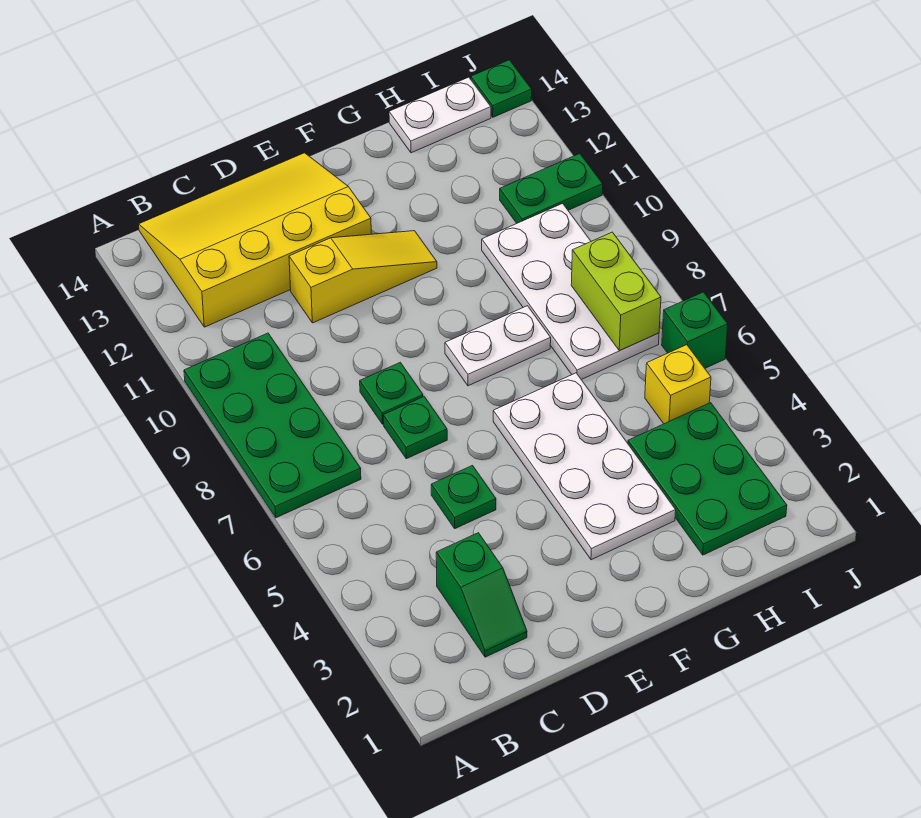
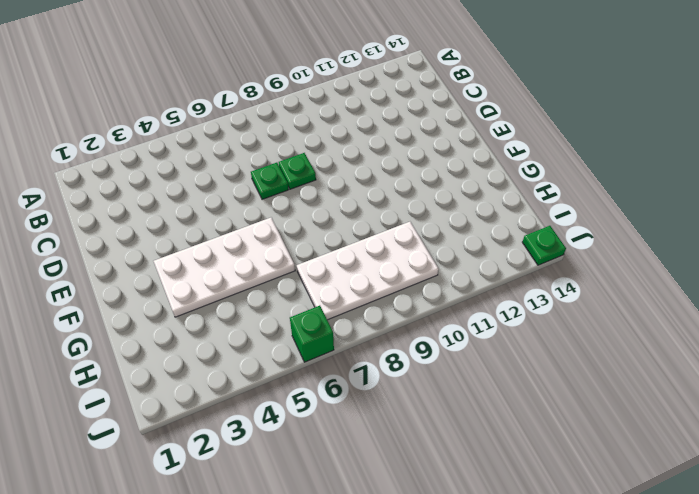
none -> green plate A7:B10 level 1
none -> yellow slope B12:E14 level 1 top 12
none -> green slope C2:C3 level 1 top 3

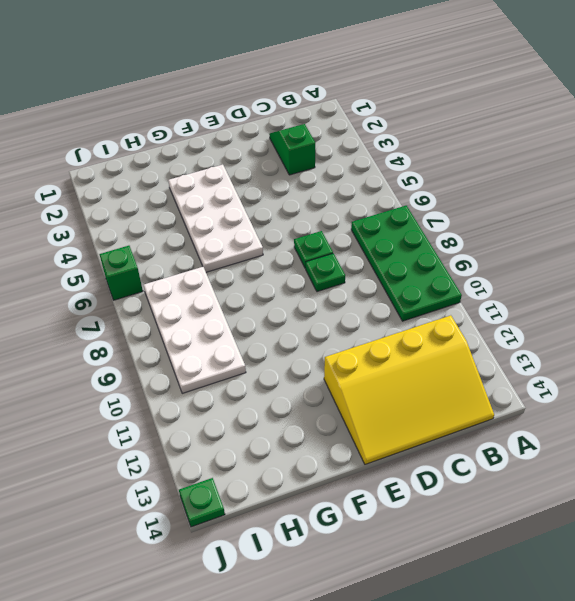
none -> green plate D5 level 1
none -> yellow slope D11:F11 level 1 top D
none -> white plate F8:G8 level 1

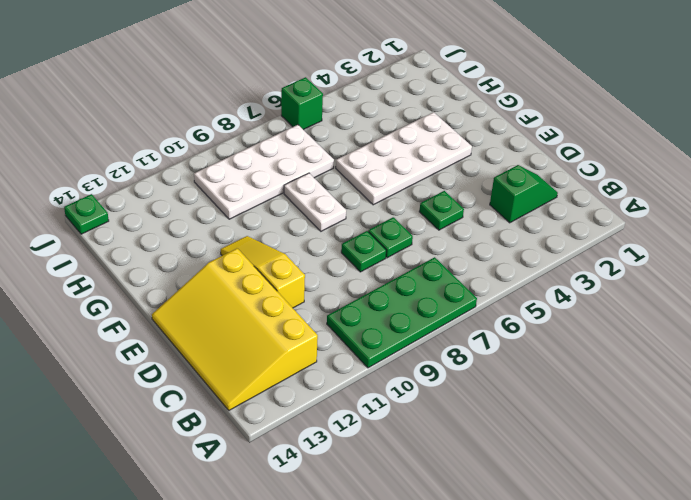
none -> green plate H2:I4 level 1
none -> white plate H14:I14 level 1
none -> yellow brick I5 level 1

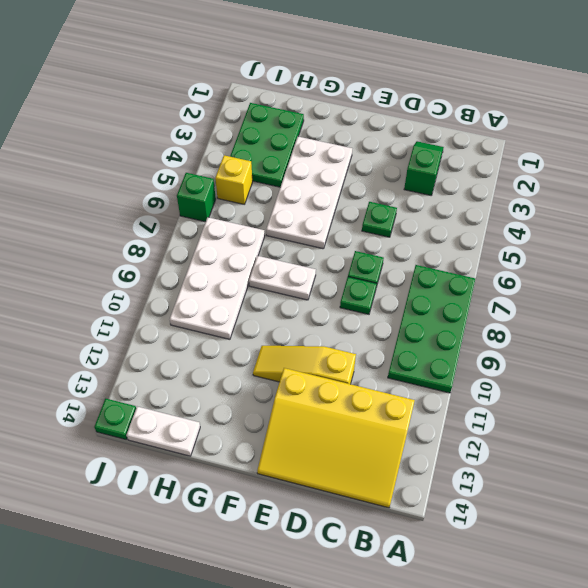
none -> green plate I11:J11 level 1
none -> lime brick I7:I8 level 2

